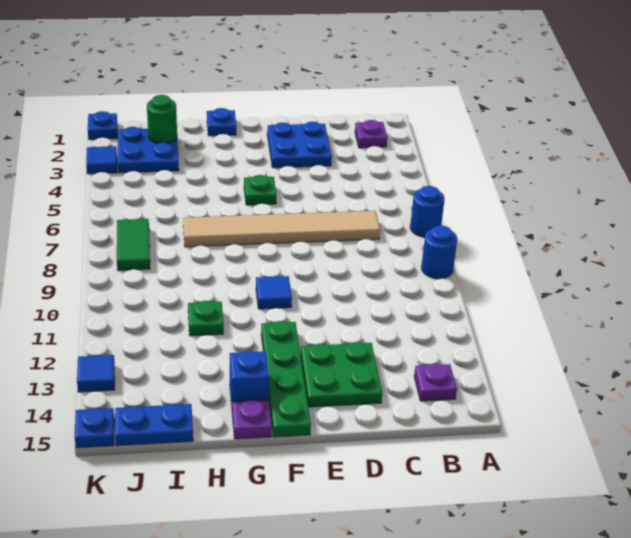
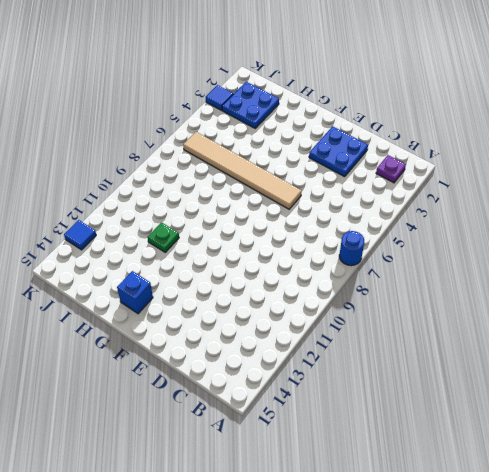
tan tile E6:J6 level 1 -> tan tile C7:H7 level 1
none -> blue round brick A9 level 1
none -> purple plate B14 level 1
none -> green plate D13:E14 level 1

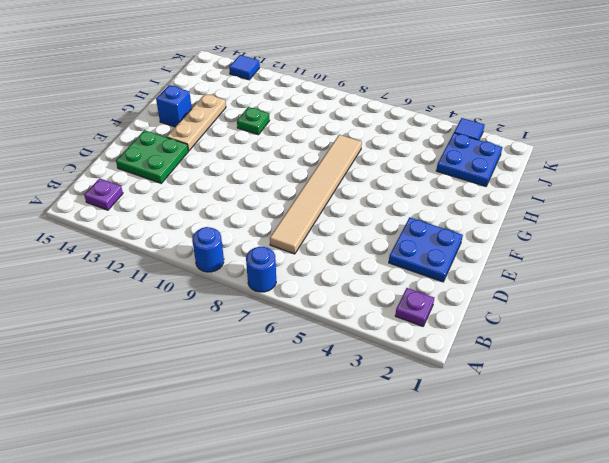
tan plate F13:H13 level 1 -> green plate F12:F15 level 1
none -> green plate F5 level 1
none -> blue tile F10 level 1
none -> blue plate G1 level 1

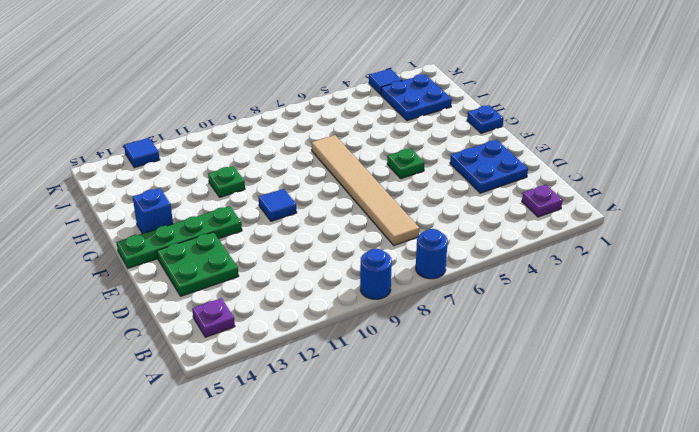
none -> purple plate G15 level 1
none -> blue plate I15:J15 level 1
none -> green tile J7:J8 level 1

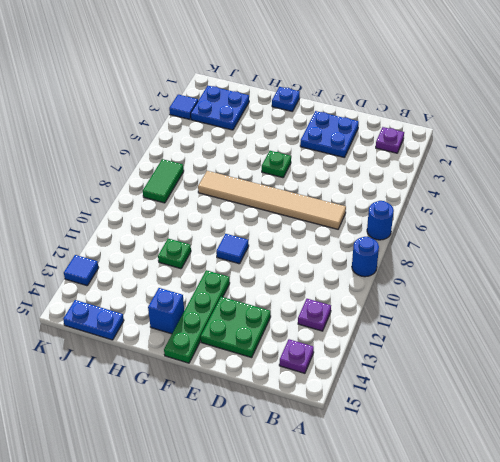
purple plate B12 level 1 -> purple plate G15 level 1
none -> blue plate K1 level 1
none -> blue plate K15 level 1
none -> green round brick I2 level 2

